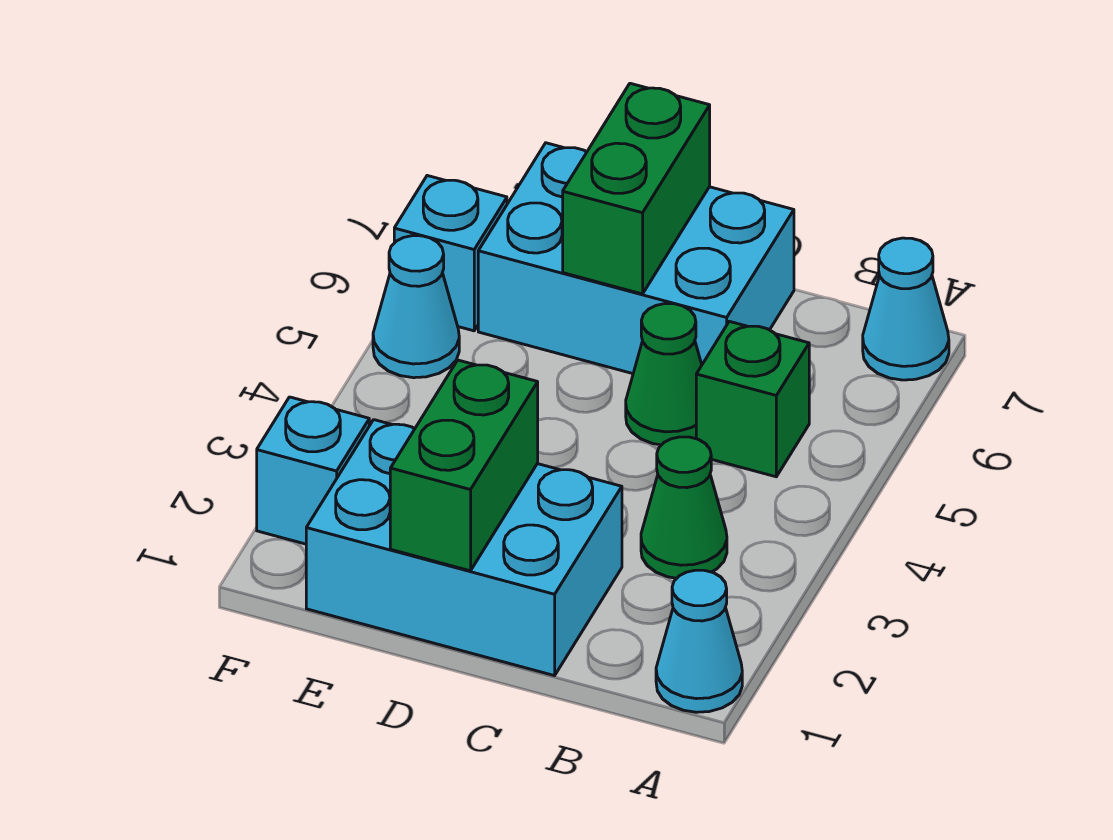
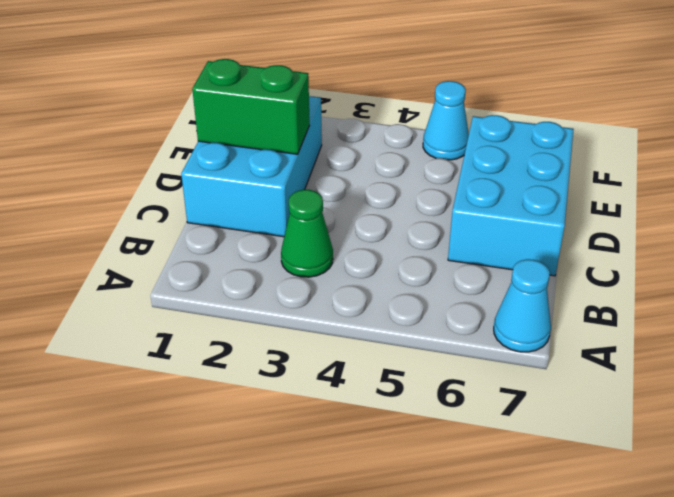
none -> cyan cone A1 level 1
none -> green brick B5 level 1
none -> green cone C5 level 1

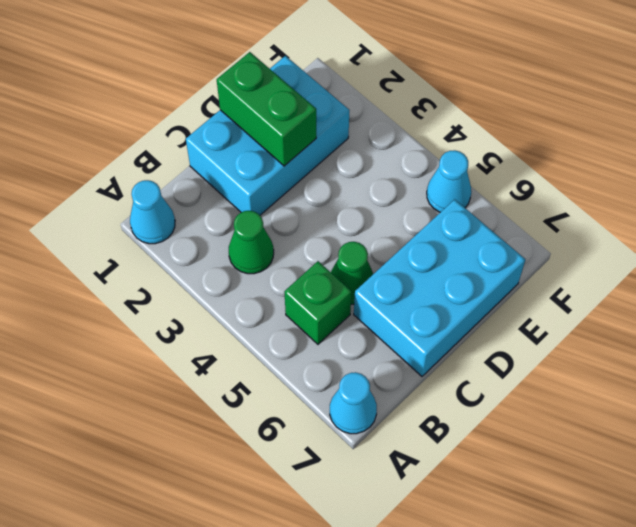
none -> cyan brick F2 level 1
none -> cyan brick F6 level 1
none -> green brick D6:D7 level 2

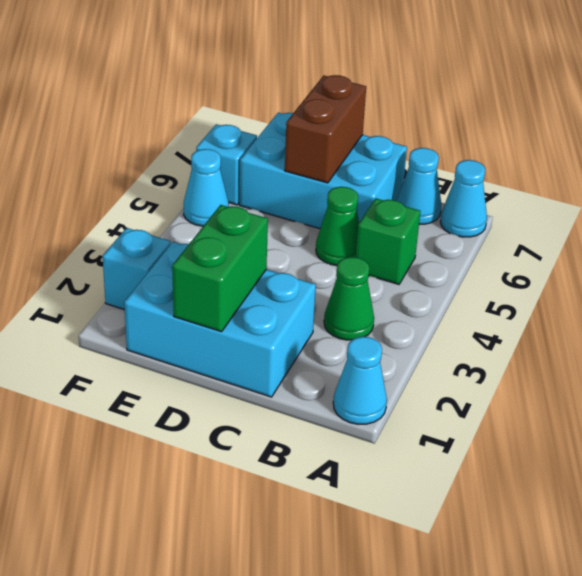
cyan cone B7 level 1 -> none
brown brick D6:D7 level 2 -> green brick D6:D7 level 2

